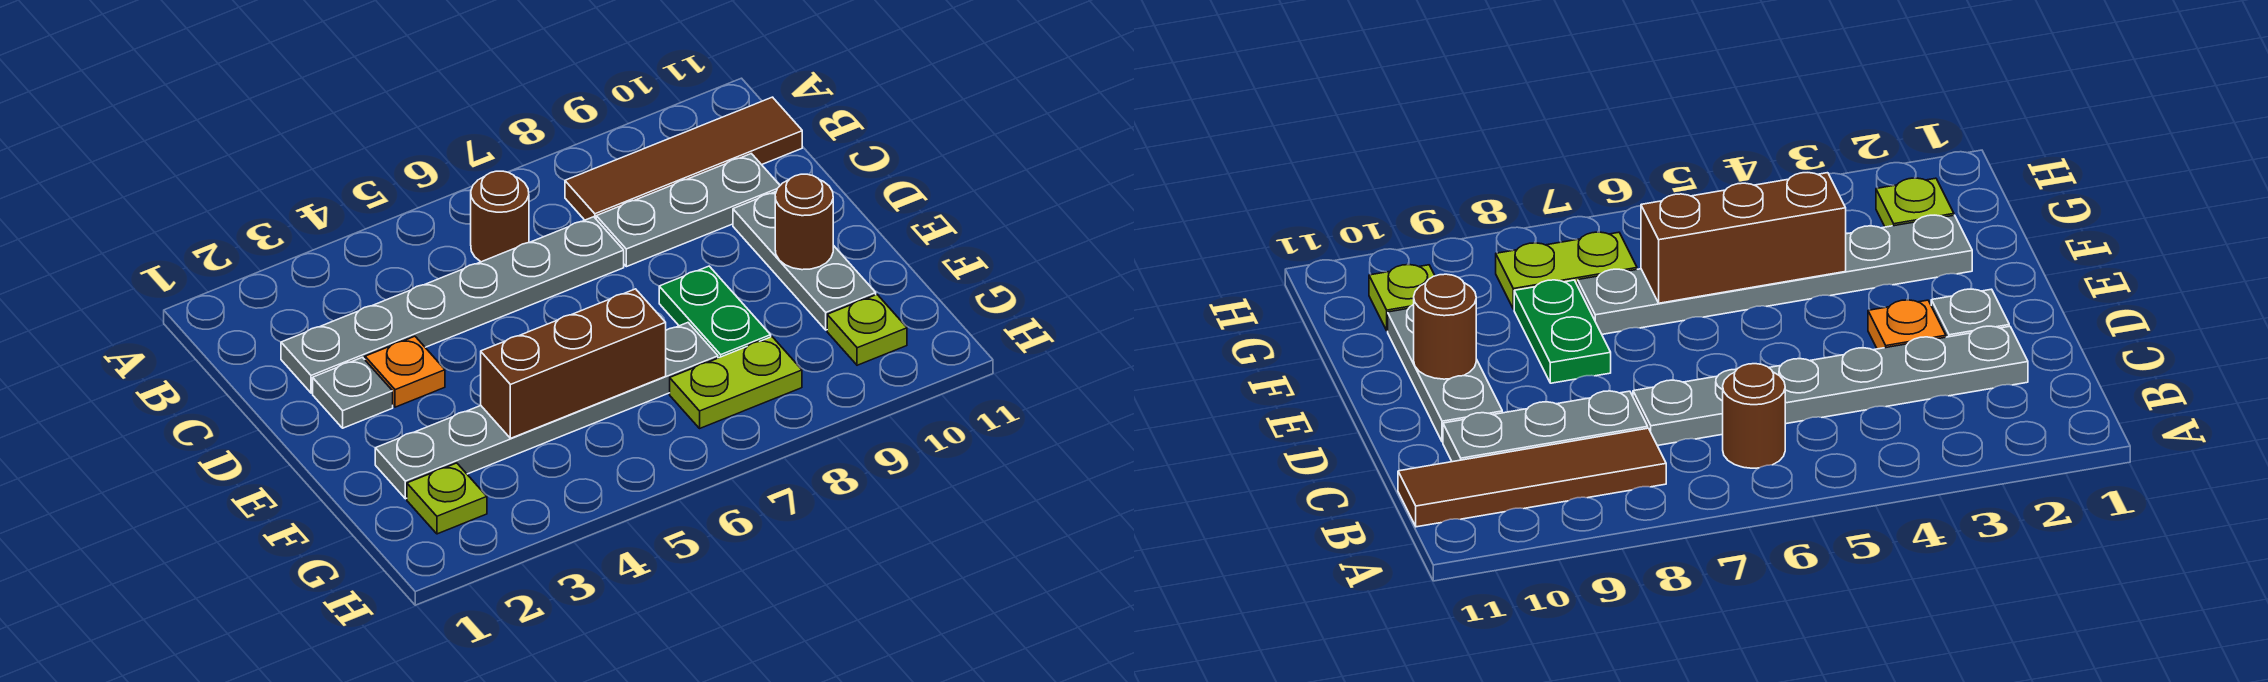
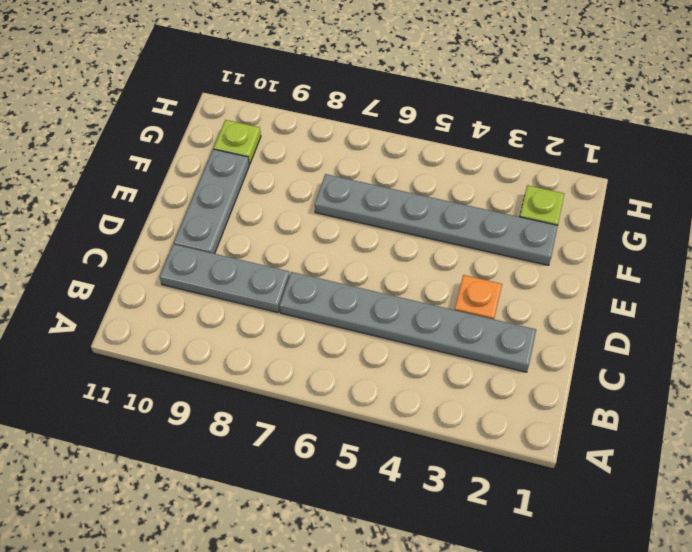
none -> brown round brick B6 level 1
none -> brown tile B8:B11 level 1
none -> grey plate D2 level 1

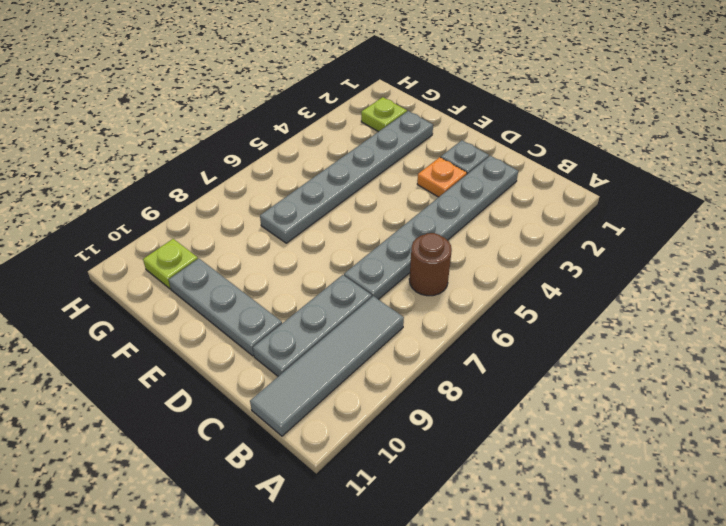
grey tile B8:B11 level 1 -> brown tile B8:B11 level 1
none -> green plate E8:F8 level 1
none -> lime plate G7:G8 level 1
none -> brown round brick E10 level 2

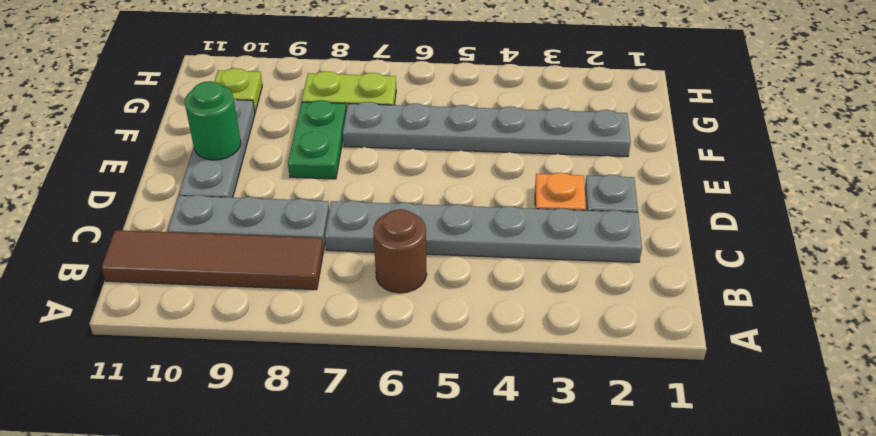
green round brick E10 level 2 -> brown round brick E10 level 2
none -> lime plate G2 level 1
none -> brown brick F4:F6 level 2

